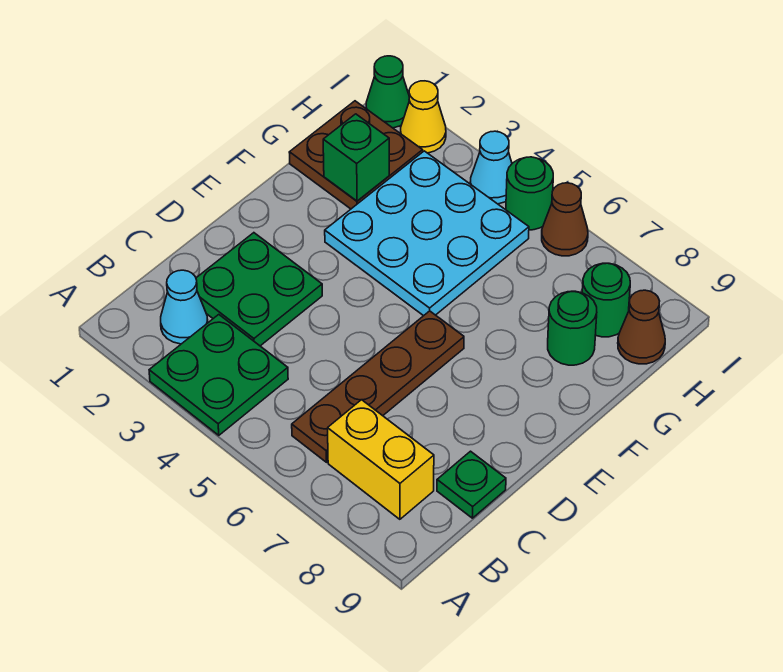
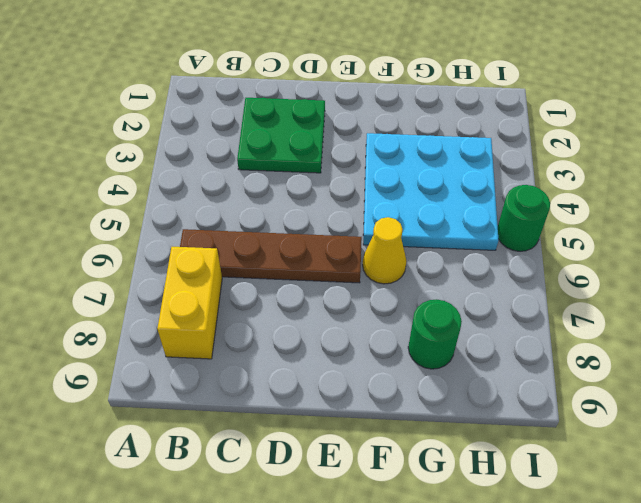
yellow cone F6 level 1 -> yellow cone I2 level 1
none -> green plate A3:B4 level 1
none -> cyan cone B2 level 1
none -> green plate C9 level 1

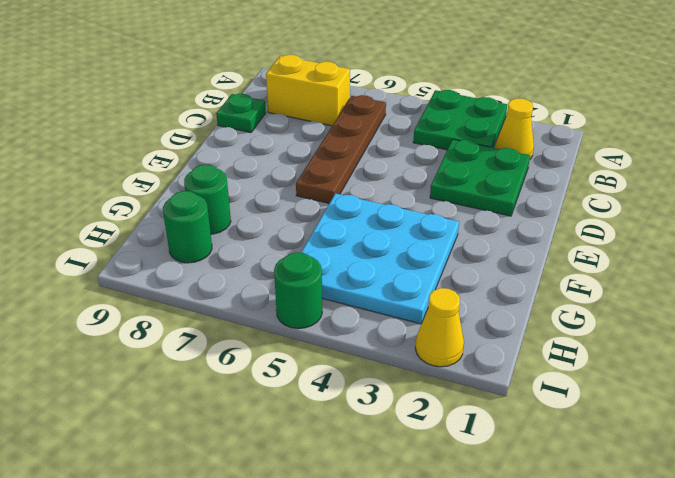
yellow cone B2 level 1 -> cyan cone B2 level 1
none -> brown plate G1:H2 level 1
none -> brown cone H9 level 1
none -> green cone I1 level 1

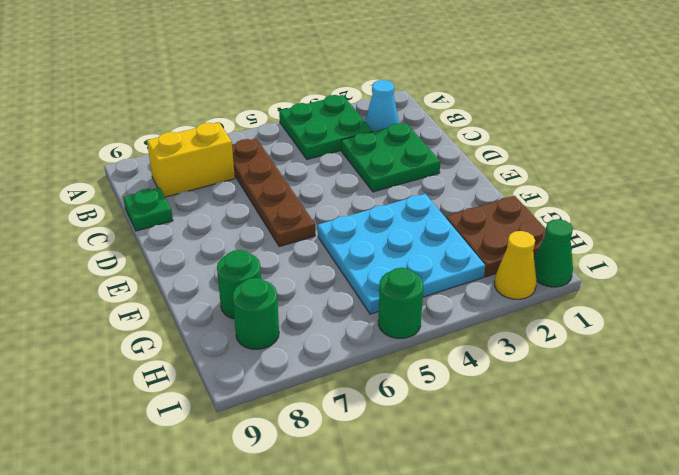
none -> brown cone H9 level 1
none -> cyan cone I4 level 1
none -> brown cone I6 level 1

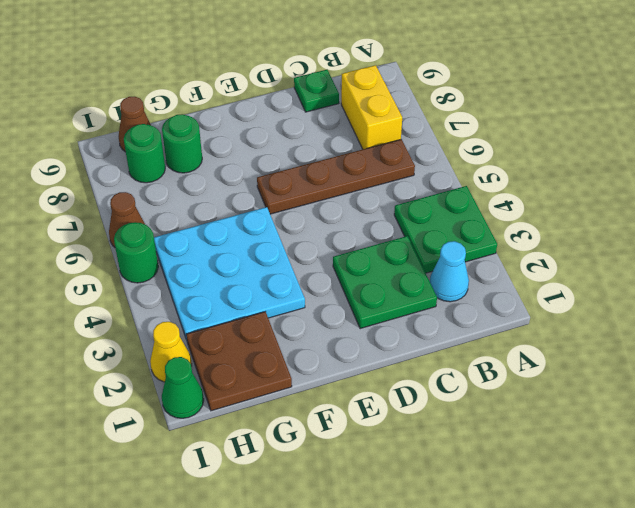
none -> cyan cone I4 level 1
none -> green brick G2 level 2

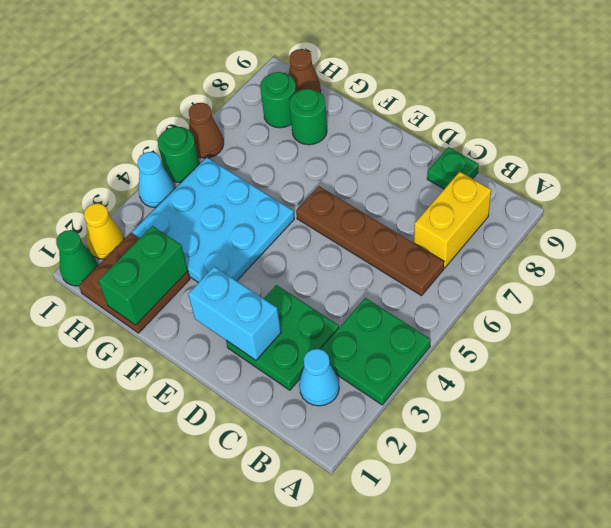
cyan brick D2:E2 level 2 -> none
green brick G1:G2 level 2 -> green brick G2 level 2

